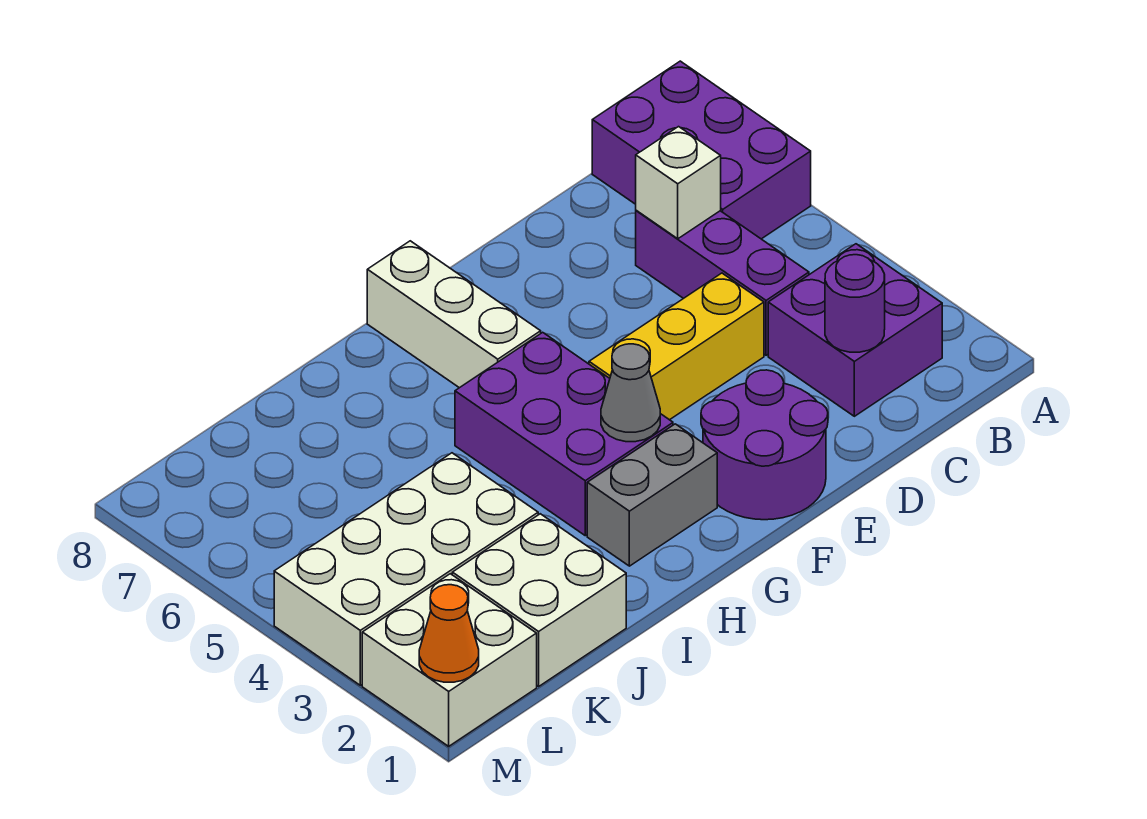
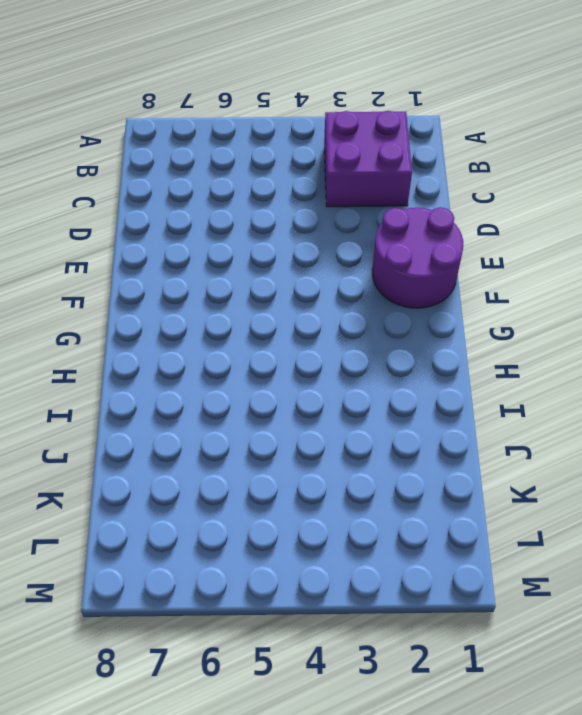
none -> purple brick A6:B8 level 1
none -> purple brick C4:C6 level 1
none -> yellow brick D4:F4 level 1

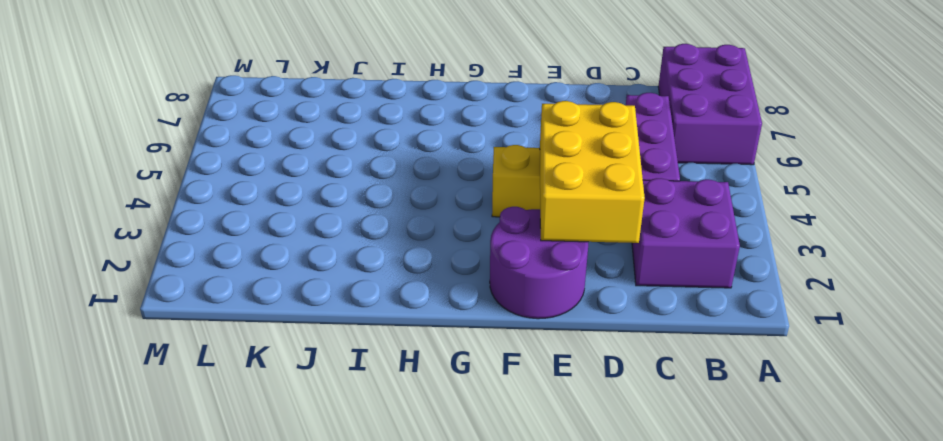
yellow brick D2:E4 level 2 -> none
none -> grey brick G2:H2 level 1
none -> purple brick G3:H5 level 1
none -> white brick G6:G8 level 1

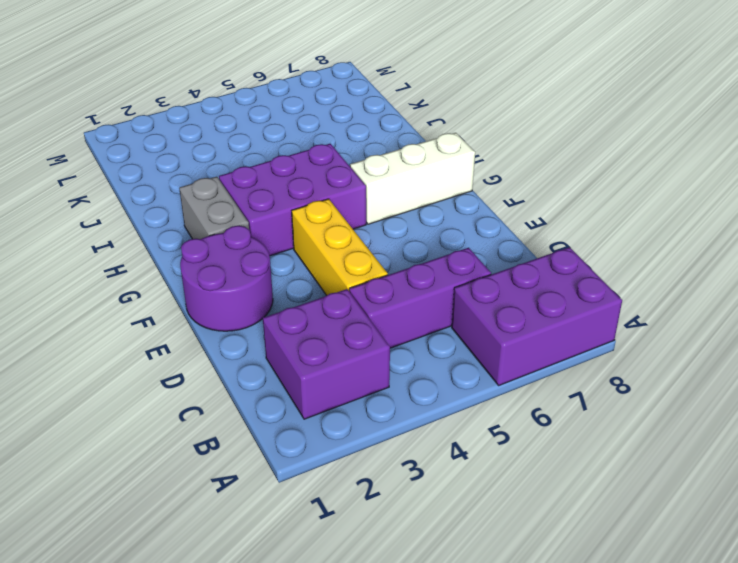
none -> white brick J1:K2 level 1
none -> white brick J3:M4 level 1
none -> white brick L1:M2 level 1

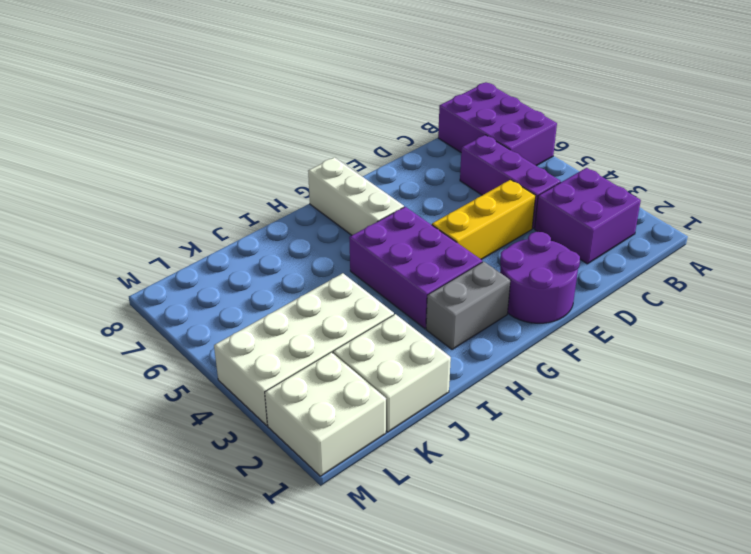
none -> purple round brick C2 level 2
none -> white brick C6 level 2
none -> grey cone G3 level 2

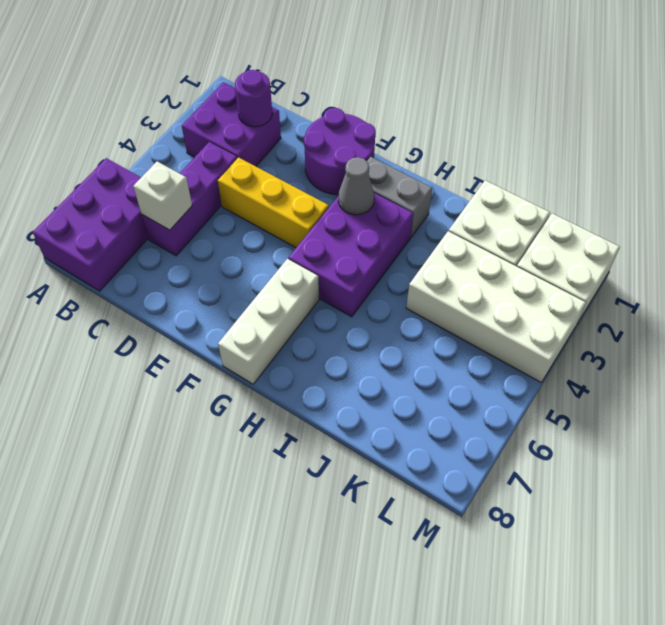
none -> orange cone M1 level 2

